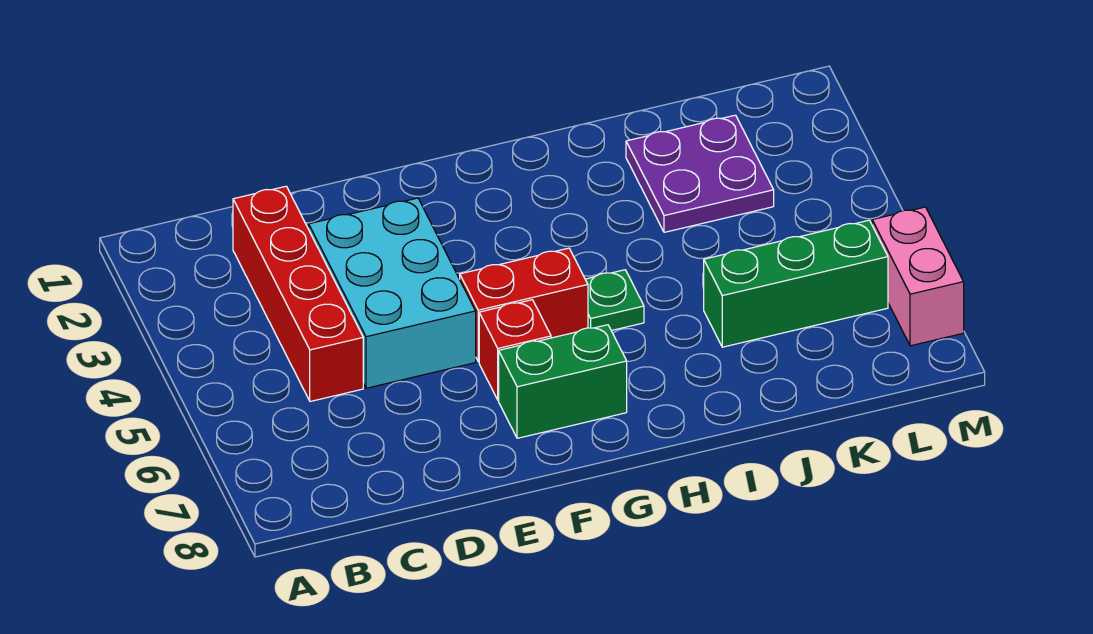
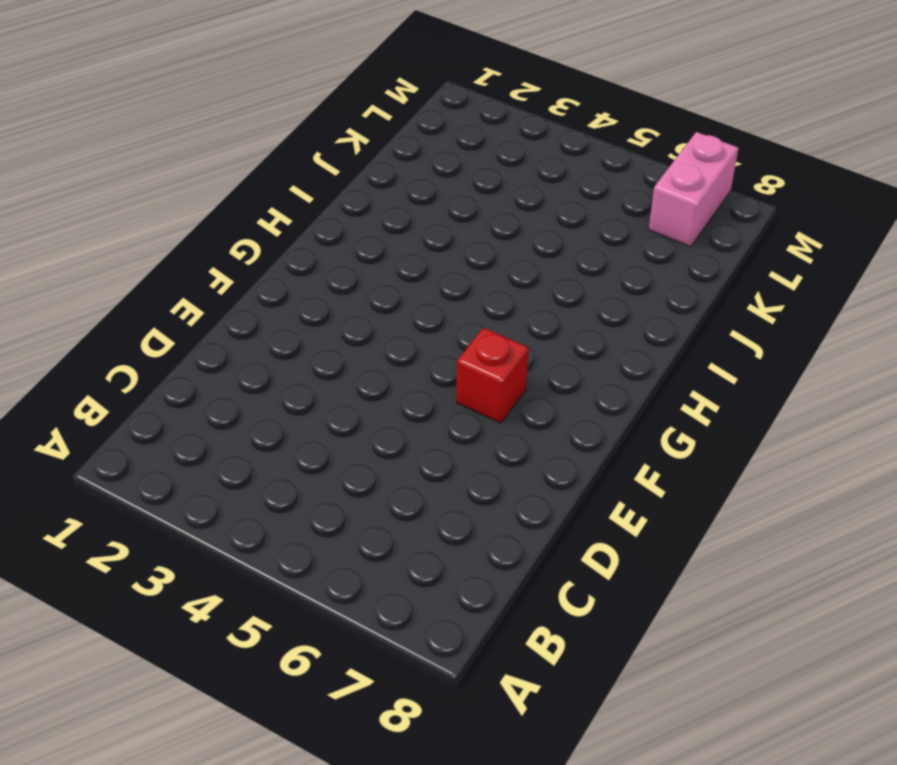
pink brick L7:M7 level 1 -> pink brick M6:M7 level 1
none -> red brick C2:C5 level 1
none -> cyan brick D3:E5 level 1

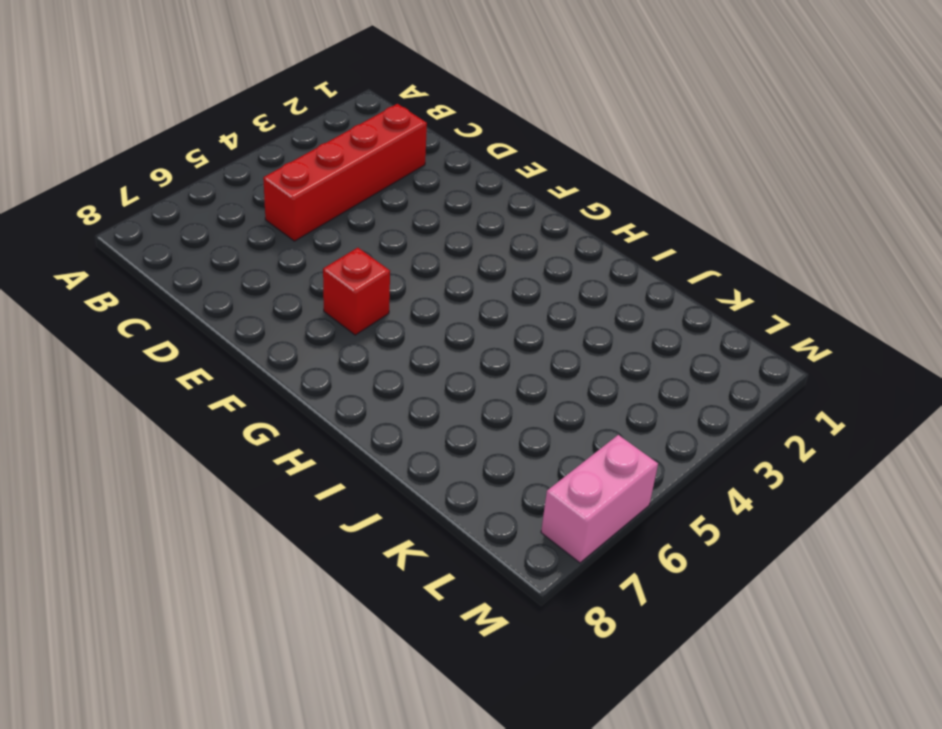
none -> cyan brick D3:E5 level 1
none -> red brick F5:G5 level 1

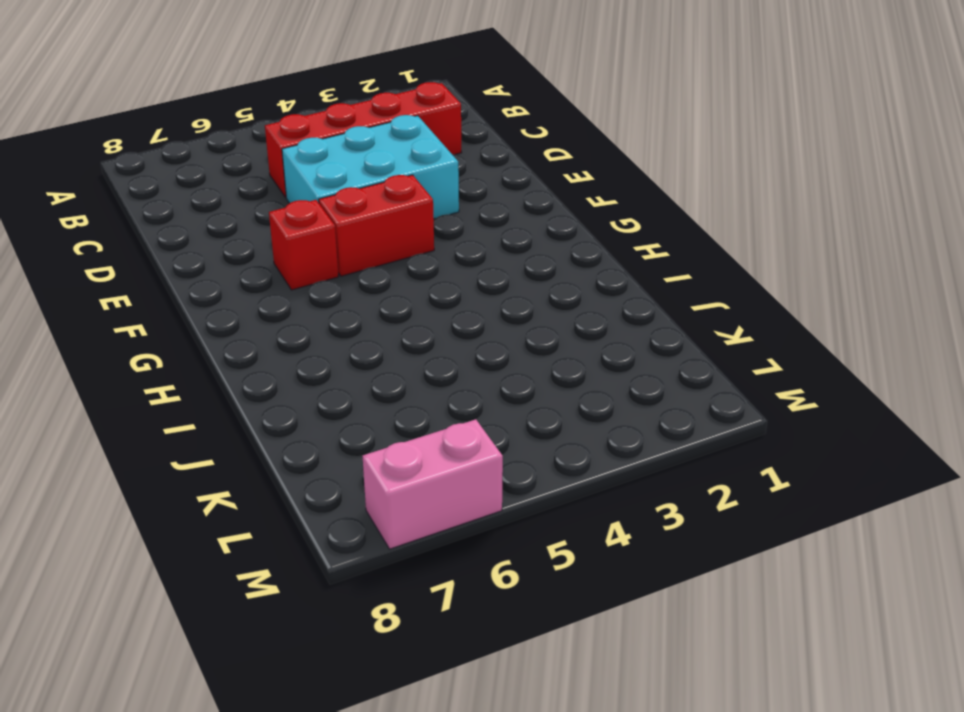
red brick F4:F5 level 1 -> red brick F5:G5 level 1
none -> green brick F7:G7 level 1
none -> green plate H5 level 1

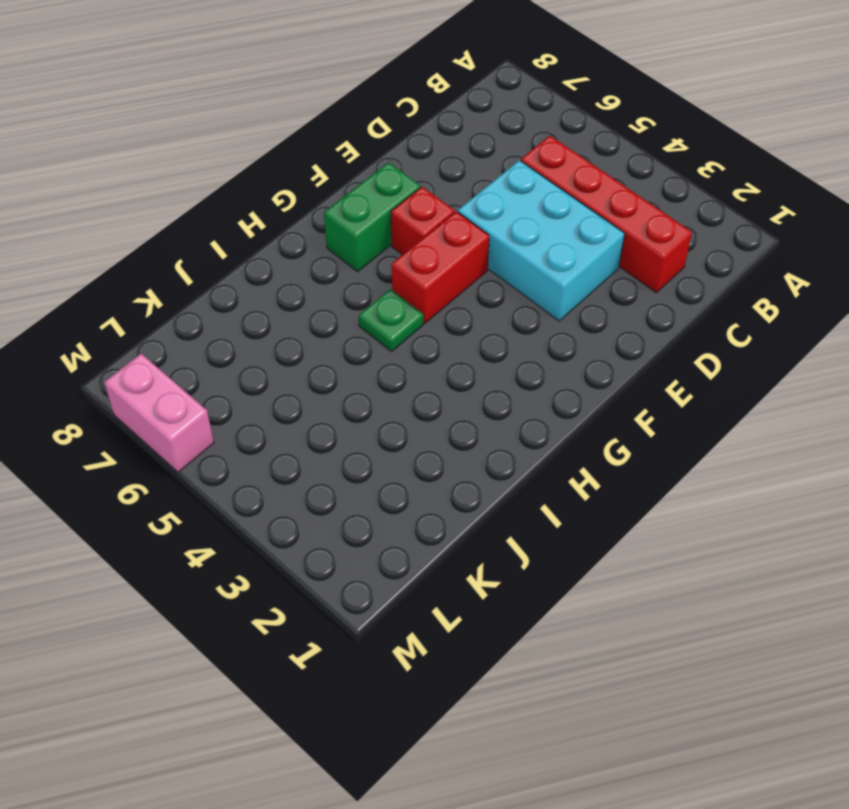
none -> purple plate J2:K3 level 1
none -> green brick J6:L6 level 1

